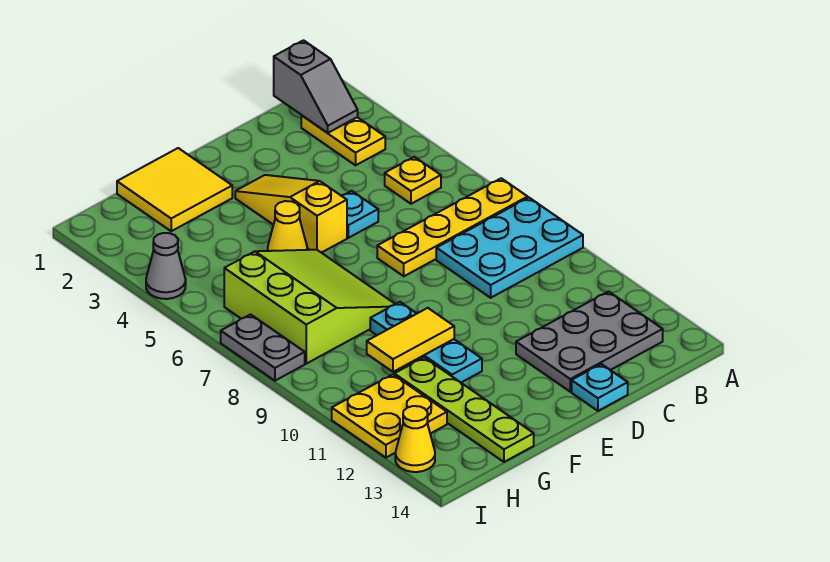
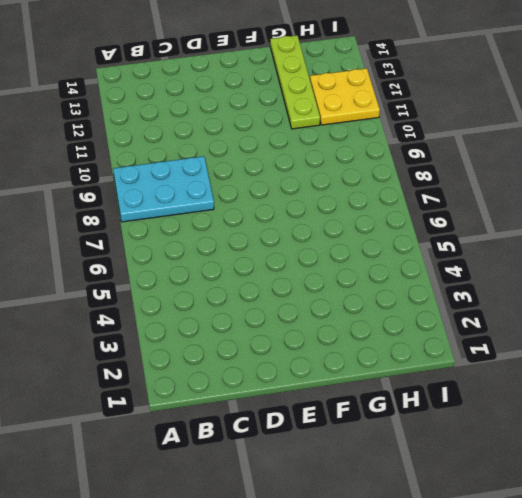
none -> yellow plate A7:D7 level 1
none -> yellow plate B2:B3 level 1
none -> yellow plate B5 level 1

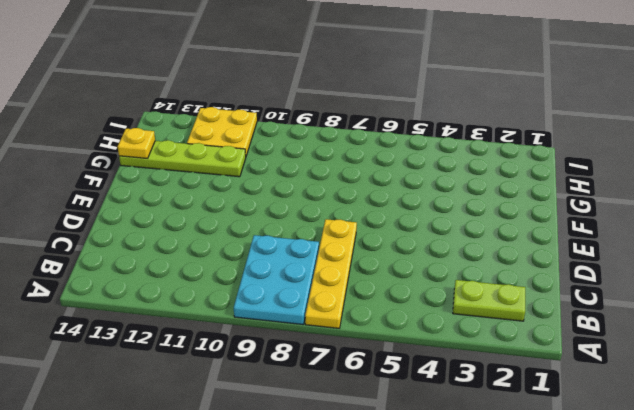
lime plate B2:B3 level 1 -> yellow plate B2:B3 level 1
yellow plate G14 level 2 -> yellow plate B5 level 1
none -> grey plate B12:D13 level 1
none -> cyan plate D5 level 1
none -> cyan plate D14 level 1

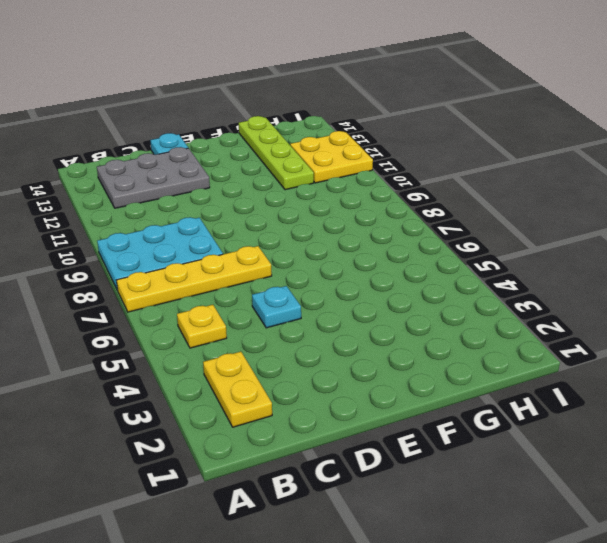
none -> yellow slope E3:E5 level 1 top 5
none -> yellow tile F1:G2 level 1
none -> yellow cone F5 level 1

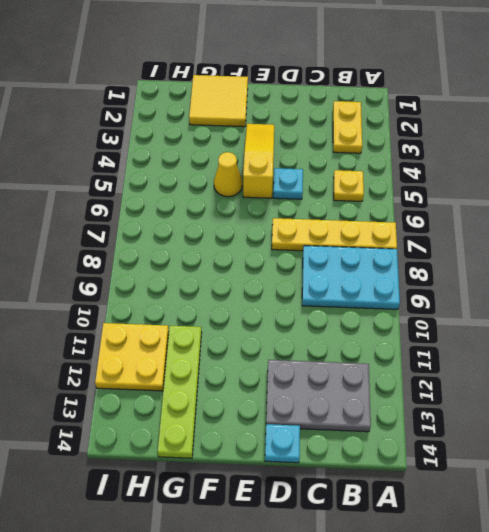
none -> lime slope F6:H8 level 1 top H
none -> cyan plate F9:F11 level 1
none -> grey cone I4 level 1

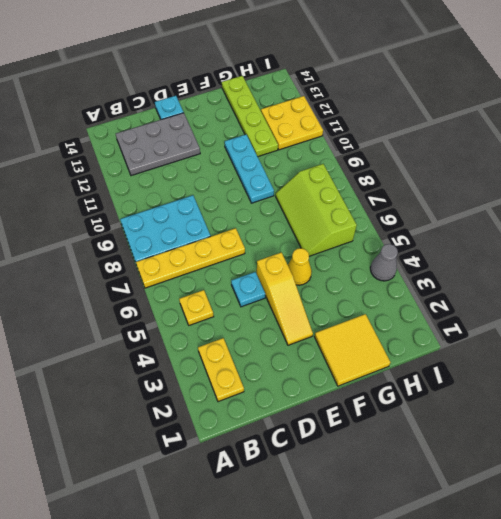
lime slope G6:H8 level 1 top H -> lime slope F6:H8 level 1 top H
none -> grey plate I7:I8 level 1
none -> yellow cone I13 level 1
none -> grey slope B1:B2 level 2 top 1

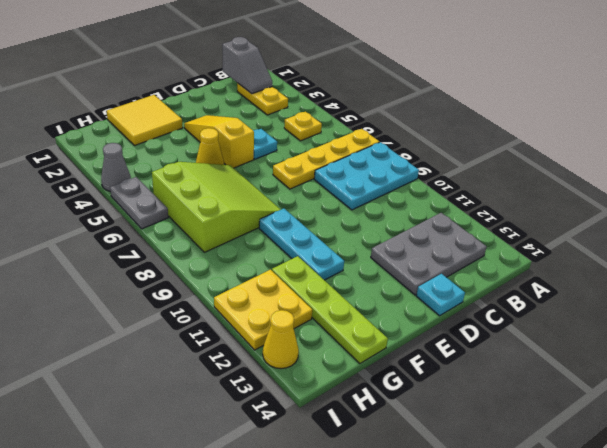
grey plate I5:I6 level 1 -> grey plate I7:I8 level 1
none -> yellow tile F10:G10 level 2

